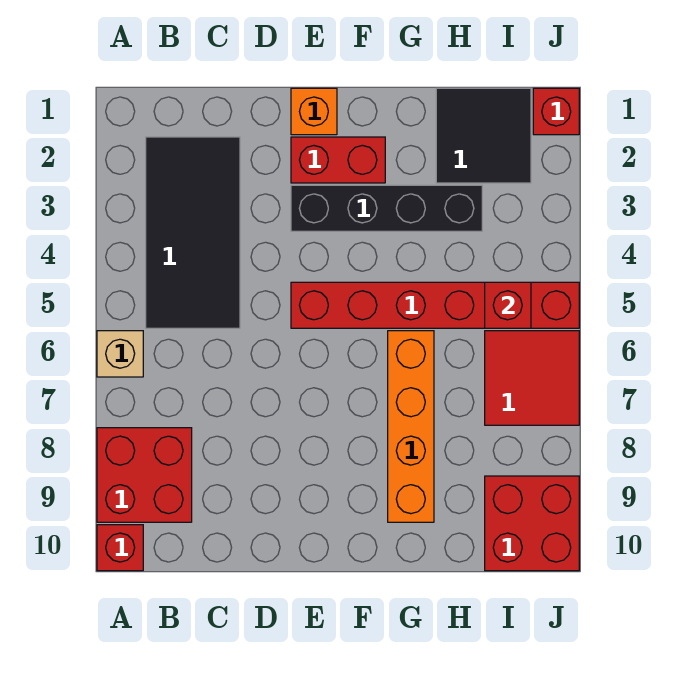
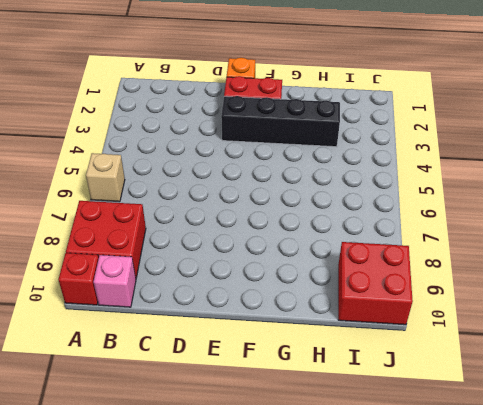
pink brick B10 level 1 -> none
none -> black tile B2:C5 level 1
none -> red brick E5:J5 level 1
none -> orange brick G6:G9 level 1

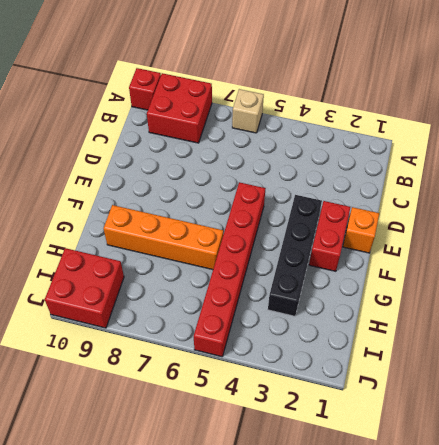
none -> black tile B2:C5 level 1
none -> black tile H1:I2 level 1
none -> red tile I6:J7 level 1

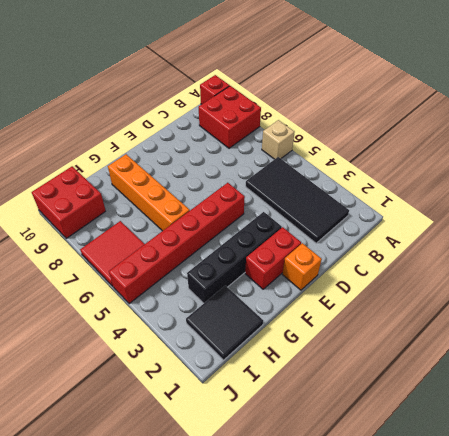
none -> red brick J1 level 1
none -> red brick I5 level 2

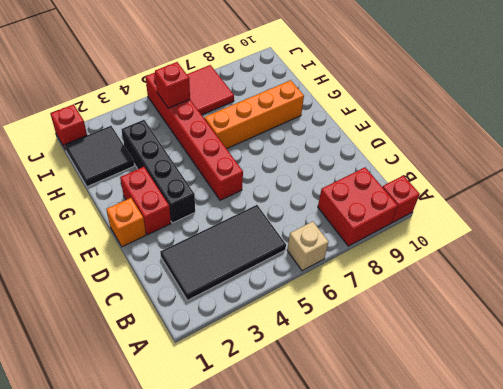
none -> red brick I9:J10 level 1

